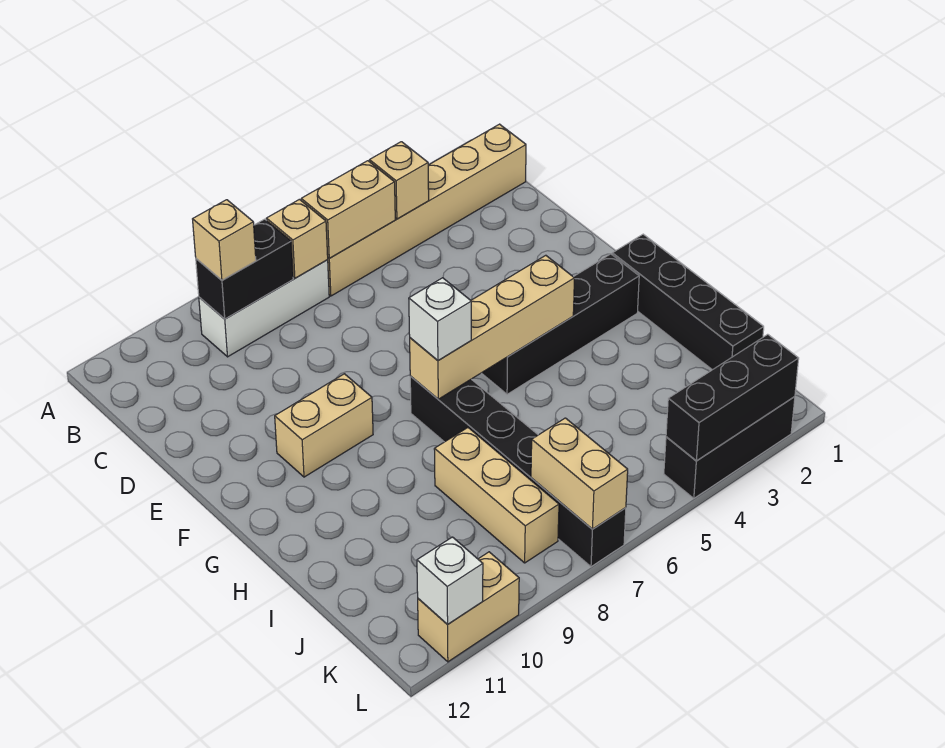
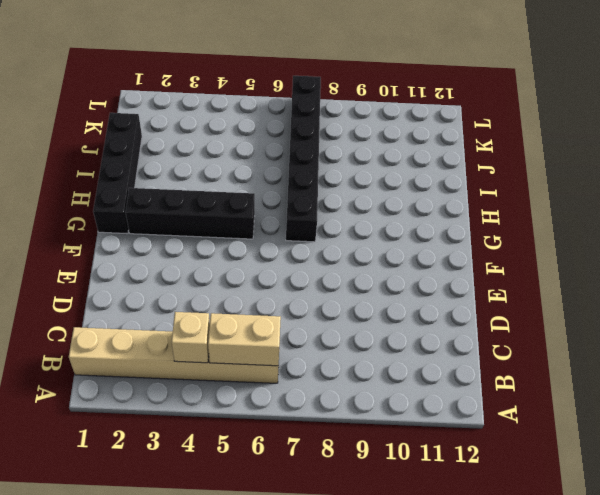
none -> white brick B7:B9 level 1
none -> tan brick F9:F10 level 1
none -> tan brick I8:K8 level 1

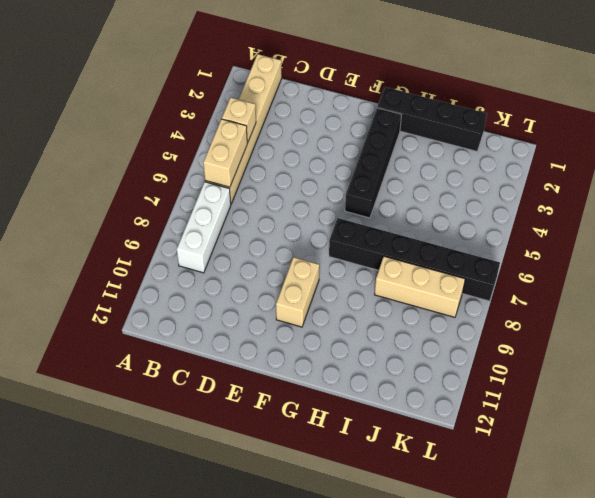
none -> black brick L2:L4 level 1
none -> tan brick L10:L11 level 1
none -> tan brick B7 level 2

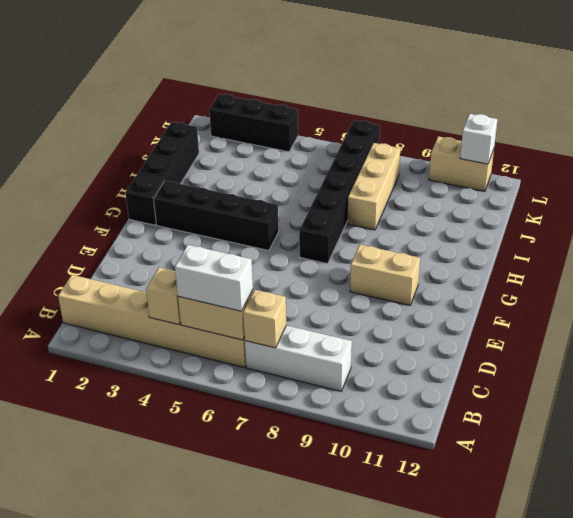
white brick B5:B6 level 3 -> none
none -> black brick B8:B9 level 2
none -> tan brick G4:G7 level 2
none -> tan brick K7:L7 level 2

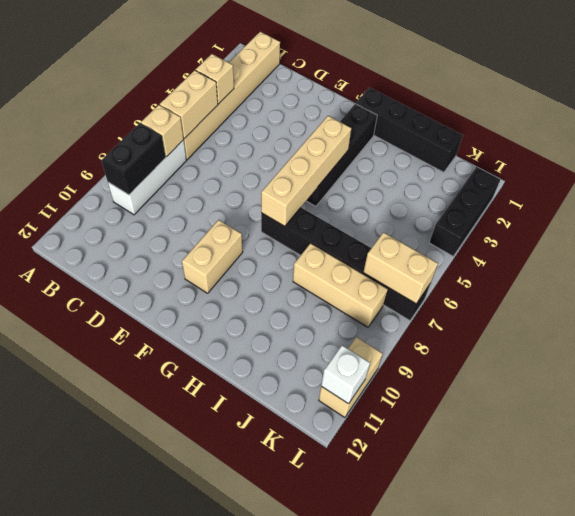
none -> black brick L2:L4 level 2
none -> tan brick B9 level 3
none -> white brick G7 level 3

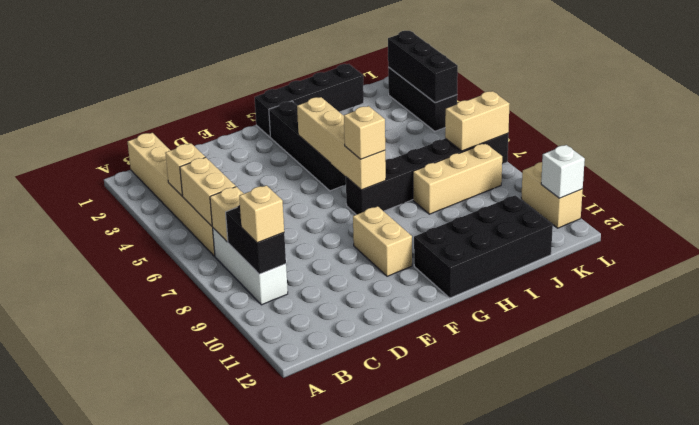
tan brick G7 level 3 -> white brick G7 level 3
black brick G11:J12 level 1 -> none

